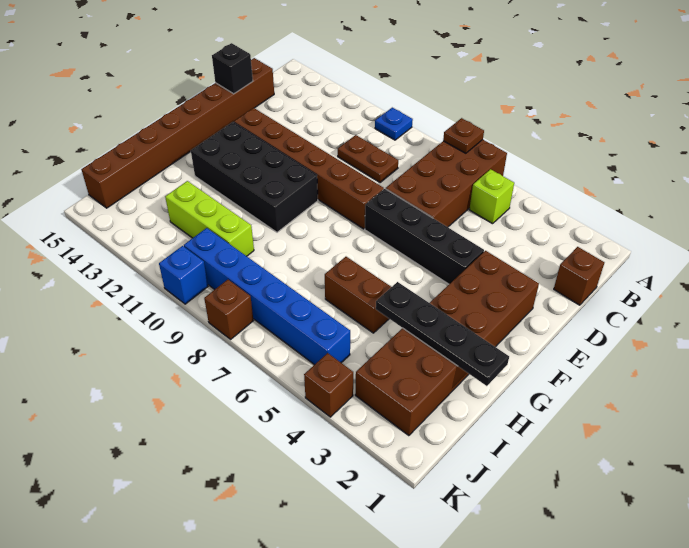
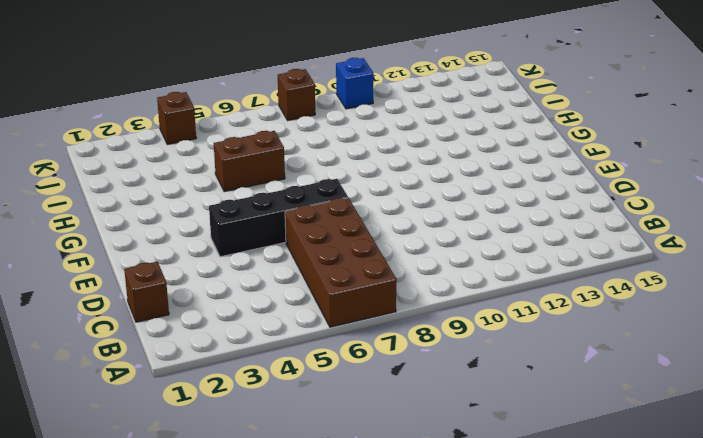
none -> blue plate A10 level 1
none -> lime brick B5 level 1
none -> brown plate C9:C10 level 1

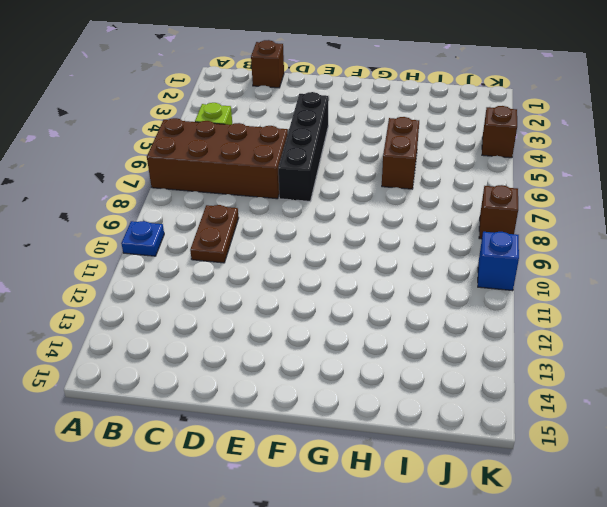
none -> brown brick C15:J15 level 1
none -> brown brick E2:J3 level 1
none -> brown brick E8:E13 level 1

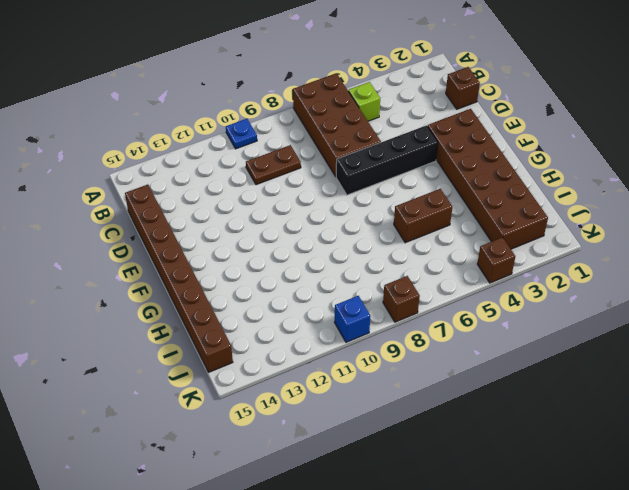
none -> brown brick E8:E13 level 1
none -> black brick F10:G13 level 1
none -> lime brick I10:I12 level 1

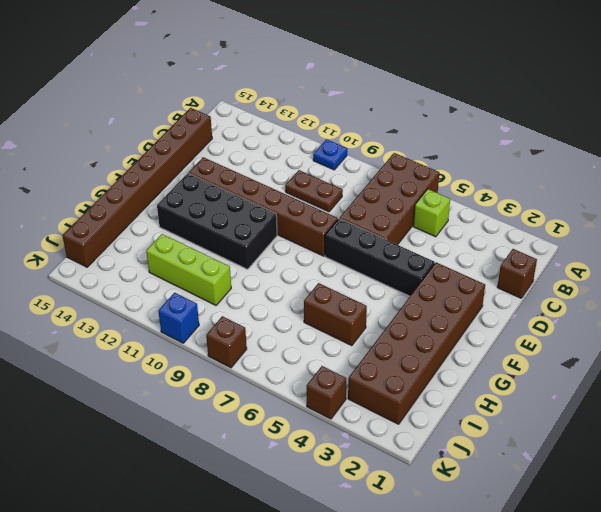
none -> blue brick J5:J10 level 1
none -> brown plate A7 level 2
none -> black brick D15 level 2

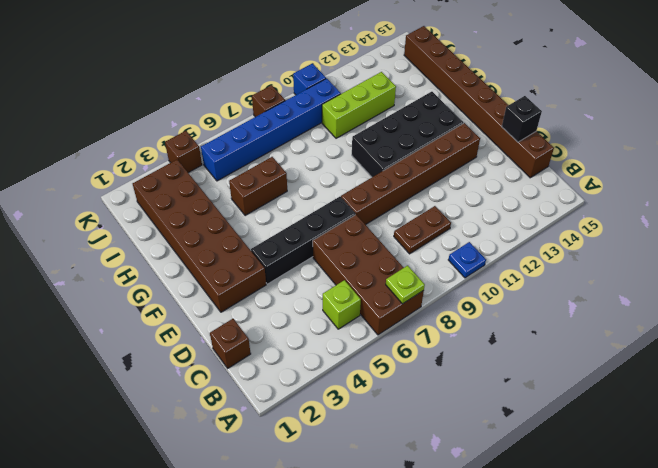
lime plate A7 level 2 -> brown plate A7 level 2
none -> black plate H1:H4 level 2

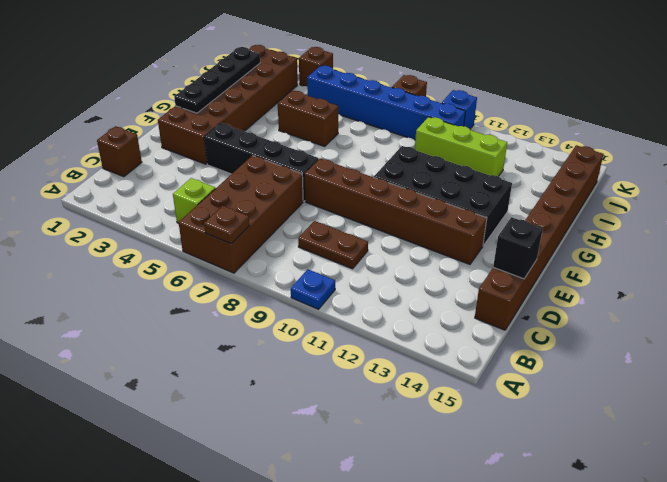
black plate F2:I2 level 2 -> black plate H1:H4 level 2

